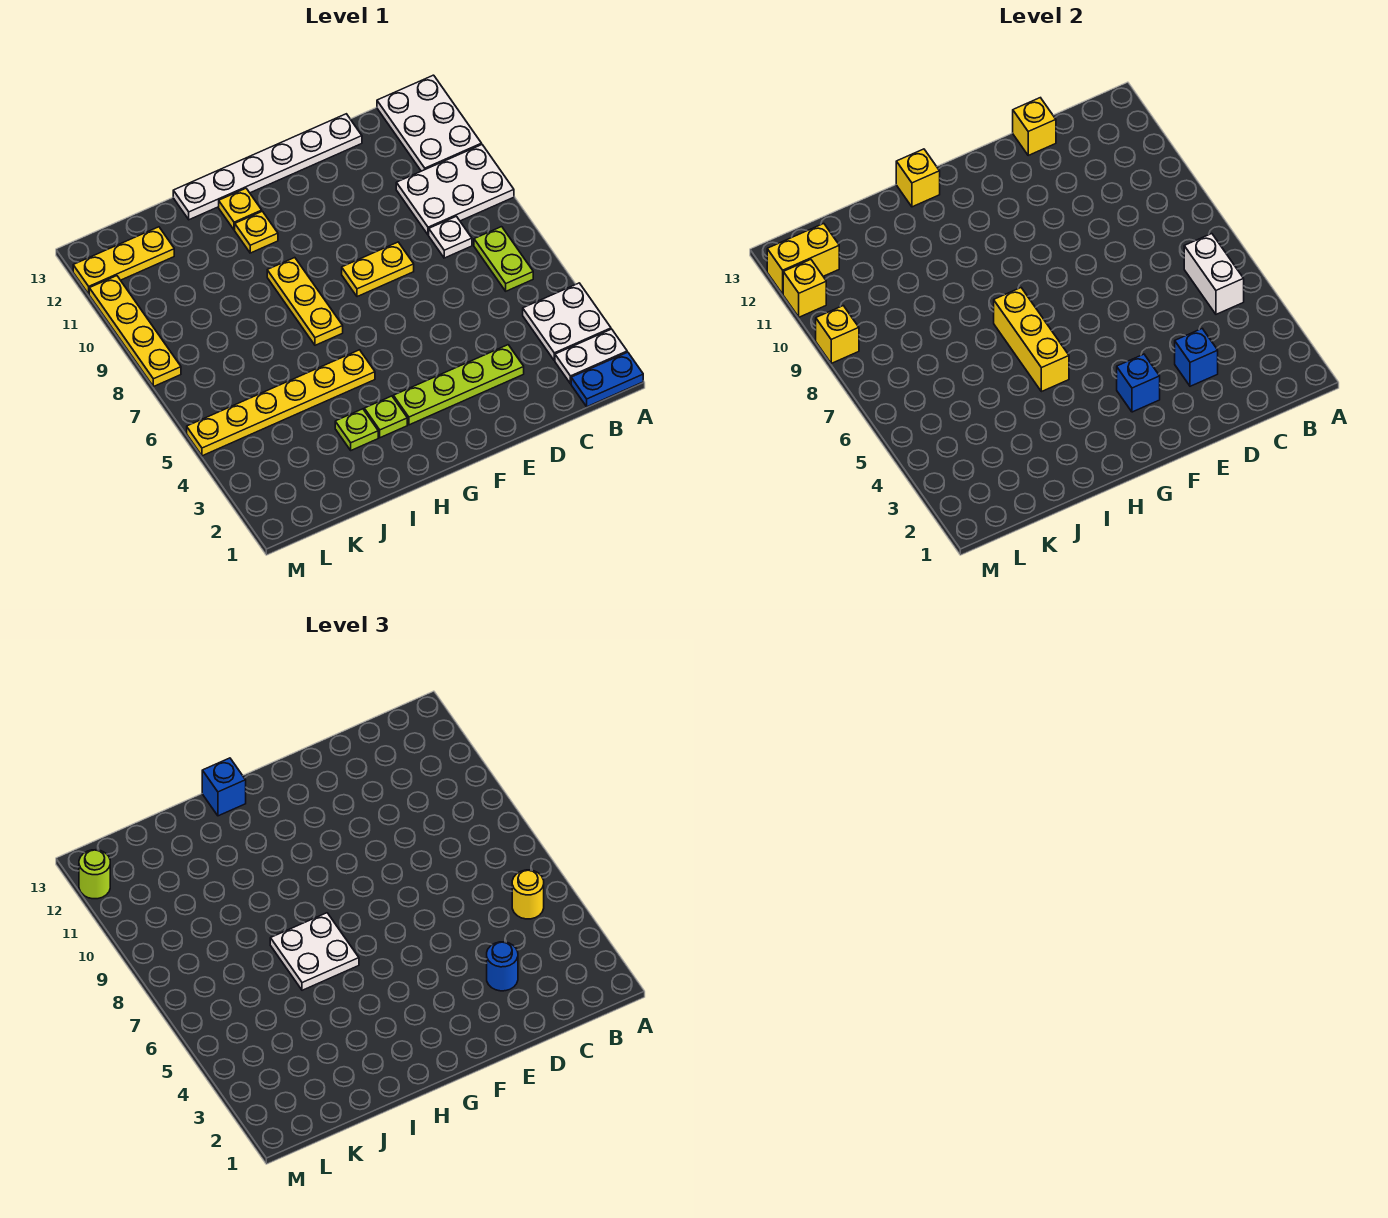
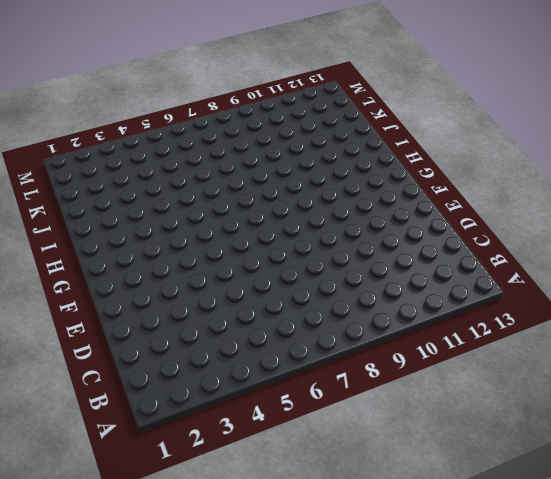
none -> blue plate A1:B1 level 1
none -> white plate A2:B2 level 1
none -> white plate A3:B4 level 1
none -> white plate A9:C10 level 1

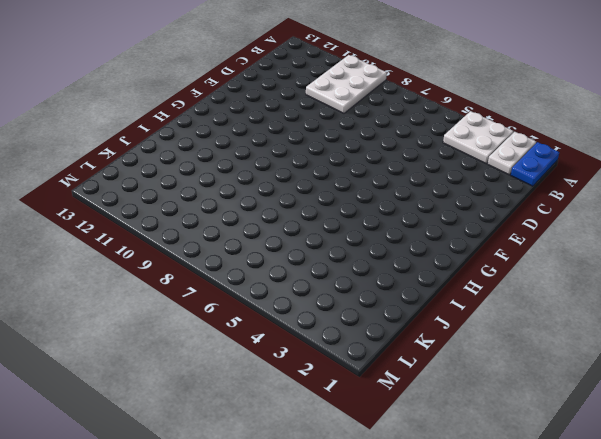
none -> white plate A11:B13 level 1
none -> lime plate B6:B7 level 1
none -> white plate C8 level 1
none -> lime plate D3:G3 level 1

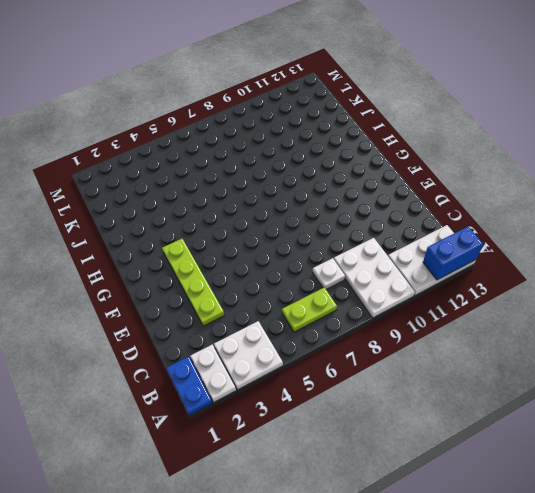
blue brick A12:A13 level 2 -> none
none -> white plate D13:I13 level 1
none -> yellow plate E8:F8 level 1
none -> lime plate H3 level 1
none -> yellow plate H5:M5 level 1

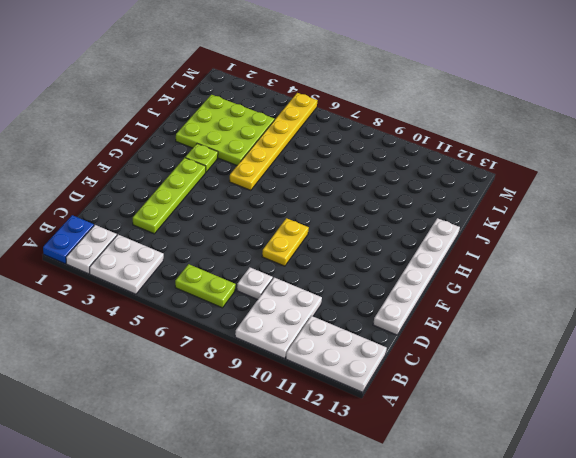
lime plate I2:K4 level 1 -> lime plate I3 level 1
none -> yellow plate H7:H9 level 1
none -> yellow plate H11 level 1
none -> yellow plate H12 level 1
none -> yellow plate K12:M12 level 1

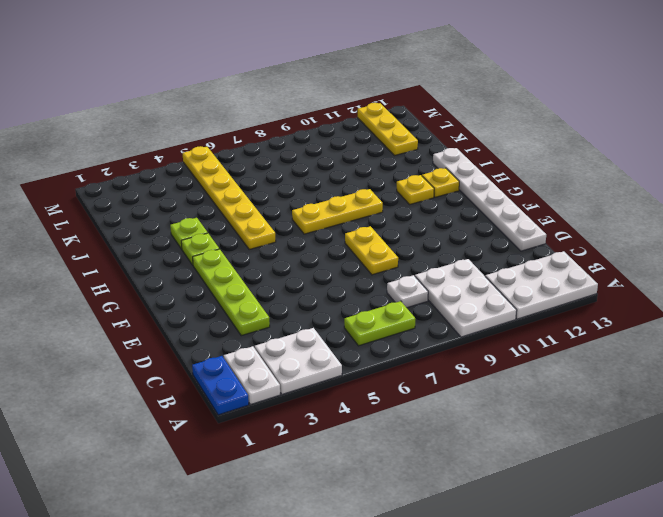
none -> yellow plate M8:M11 level 1
none -> white brick B5:B6 level 2
none -> blue brick D3 level 2
none -> yellow brick D13 level 2

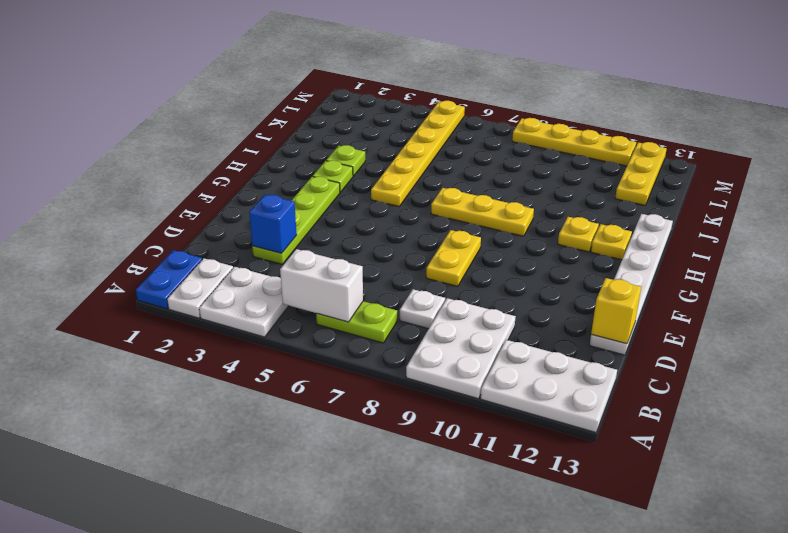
none -> blue brick F3 level 2
none -> yellow brick H5:H7 level 2
none -> yellow brick H13 level 2
none -> yellow brick L12:M12 level 2

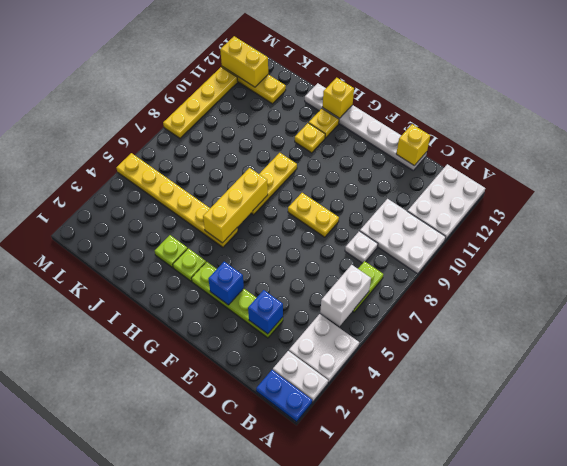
none -> yellow brick M9 level 2
none -> yellow brick M11 level 2
none -> yellow round brick B5 level 3
none -> blue round brick D3 level 3

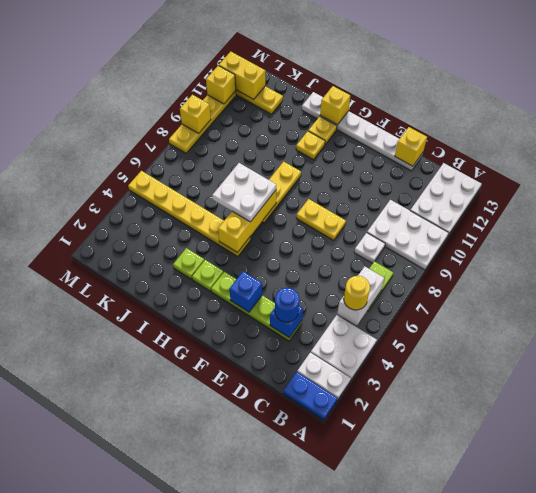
none -> blue brick H13 level 3
none -> lime round brick M12 level 3

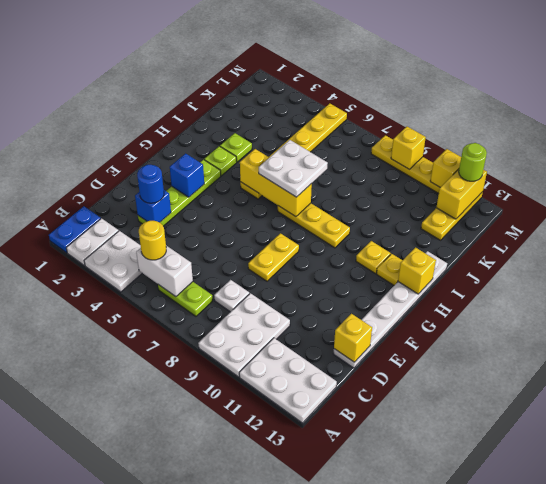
none -> blue brick H13 level 3

